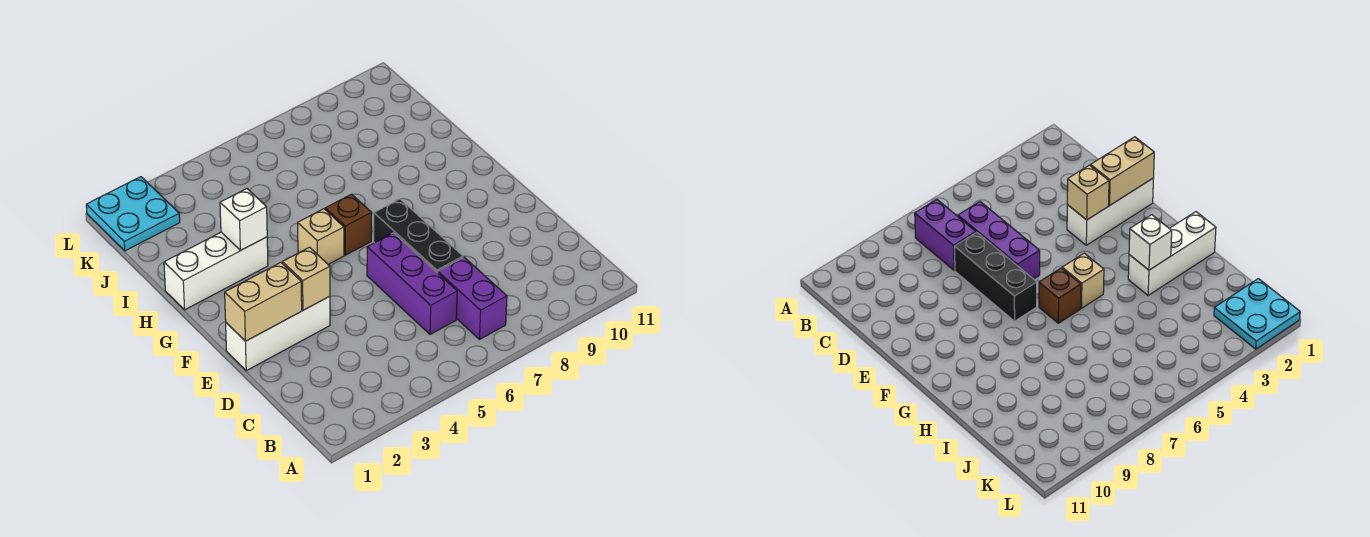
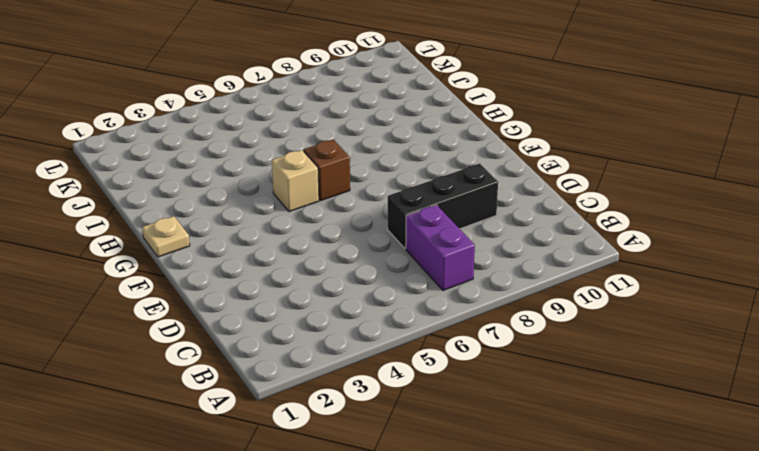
black brick D7:D9 level 1 -> black brick D7:F7 level 1
tan plate G1 level 1 -> none
none -> purple brick C6:E6 level 1
none -> white brick E1:E3 level 1

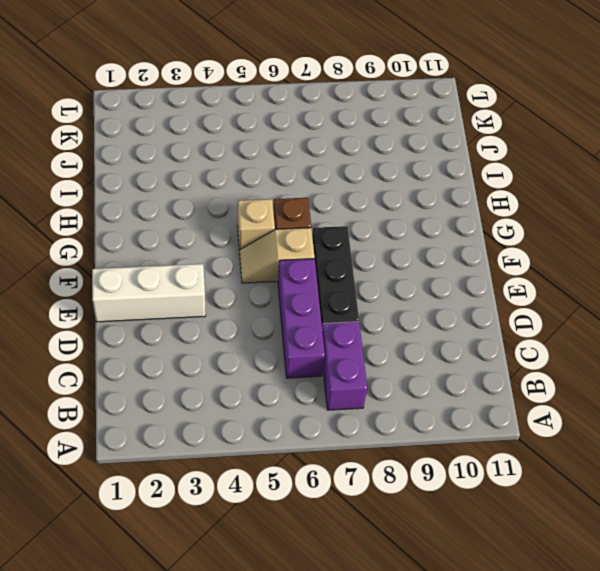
tan slope F5:F6 level 1 top 6 -> none
none -> white brick H1:H3 level 1
none -> cyan plate K1:L2 level 1

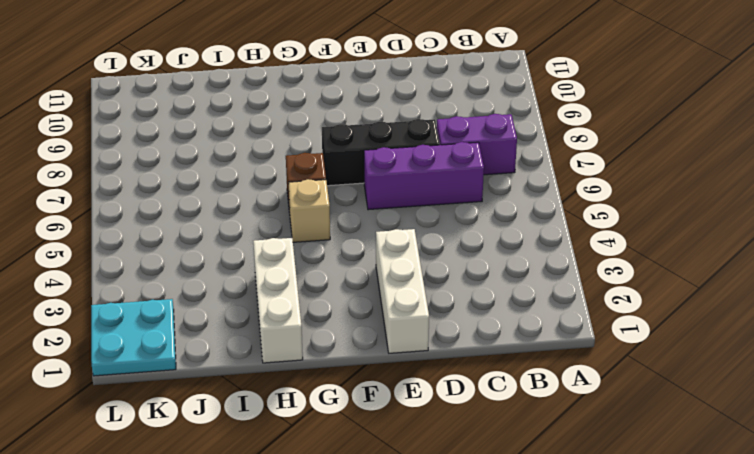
none -> tan brick E1:E2 level 2
none -> tan brick E3 level 2

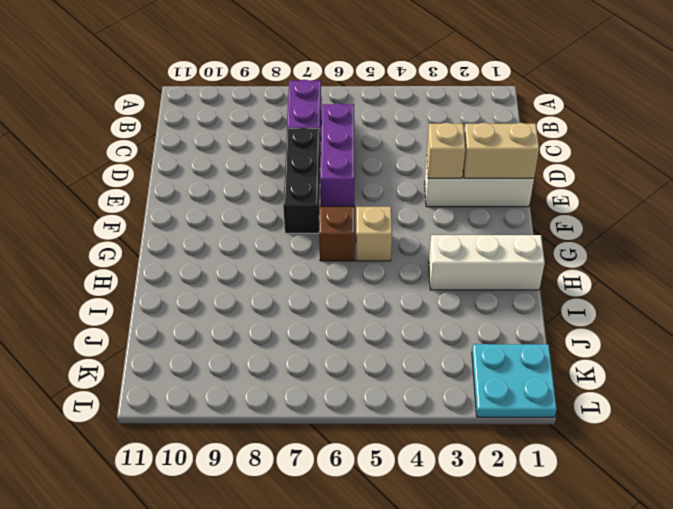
none -> white brick H3 level 2

